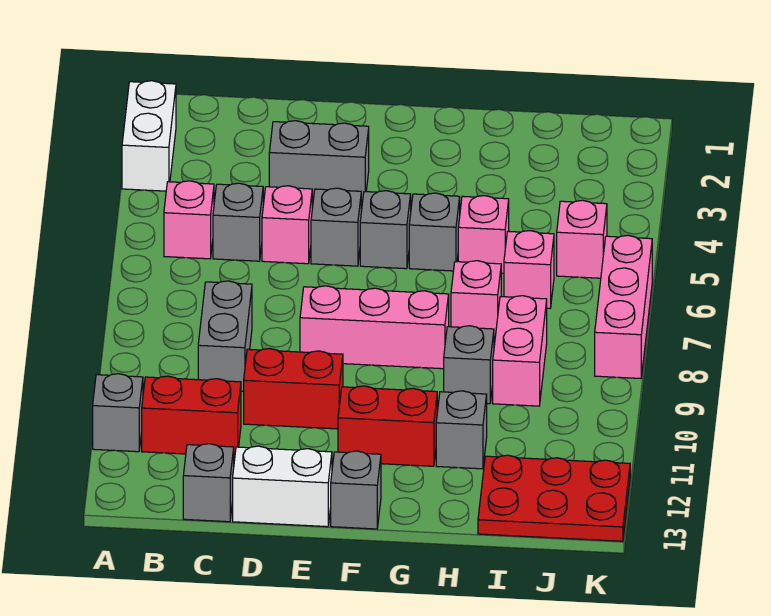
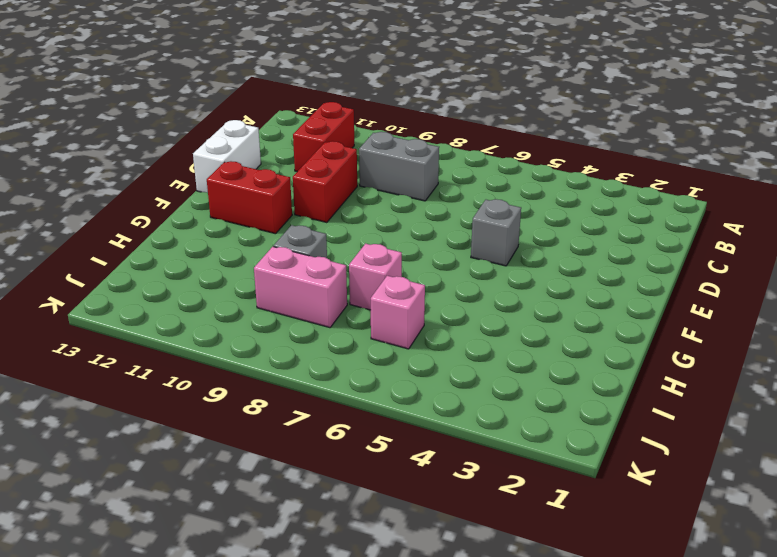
red brick F11:F12 level 1 -> red brick F11:G11 level 1
none -> white brick A2:A3 level 1
none -> grey brick A11 level 1
none -> pink brick B5 level 1

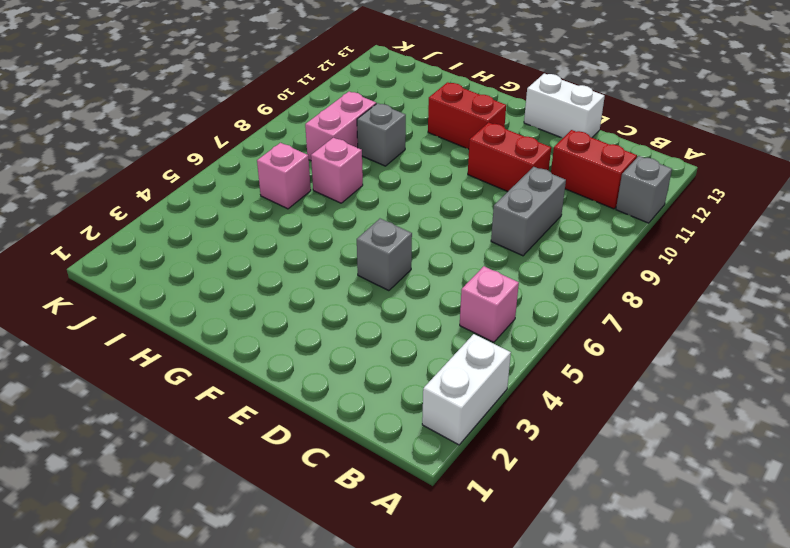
none -> grey brick C5 level 1
none -> grey brick C13 level 1
none -> grey brick D3:E3 level 1

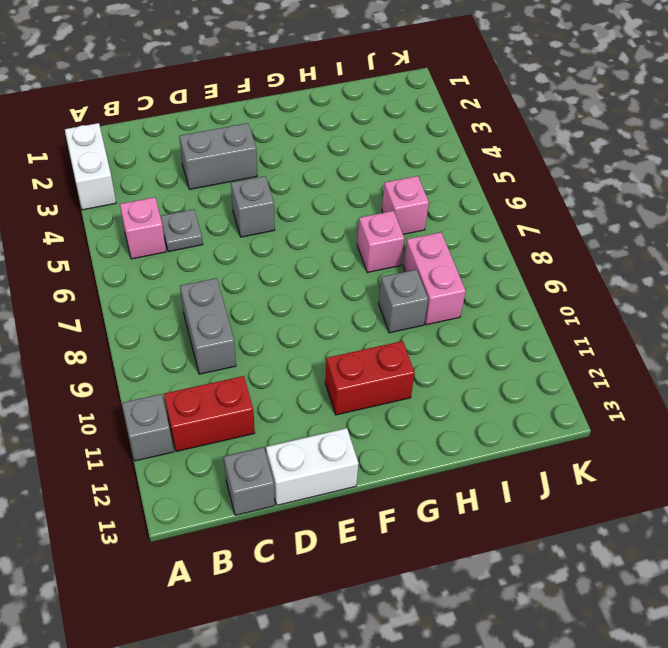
grey plate C5 level 1 -> grey brick C5 level 1
none -> pink brick D5 level 1
none -> red brick D10:E10 level 1
none -> pink brick E8:G8 level 1

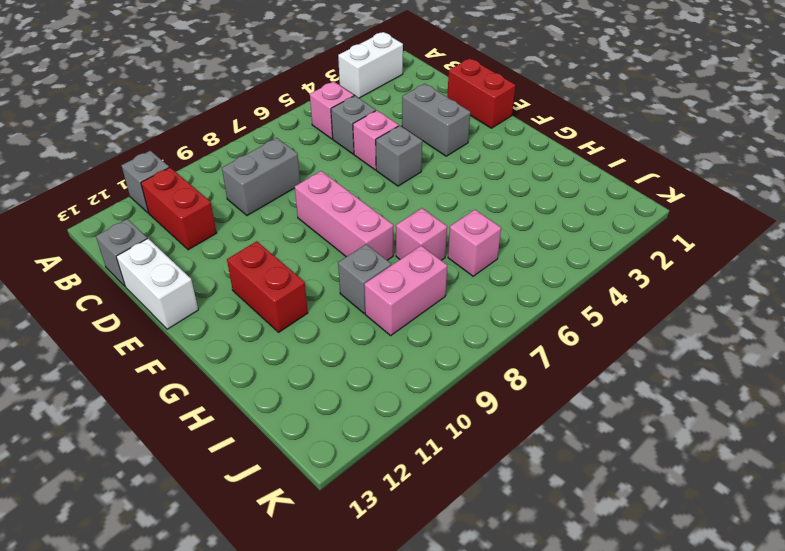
red brick D1:E1 level 1 -> red brick D10:E10 level 1
none -> grey brick F5 level 1
none -> grey brick F13 level 1
none -> grey brick G5 level 1

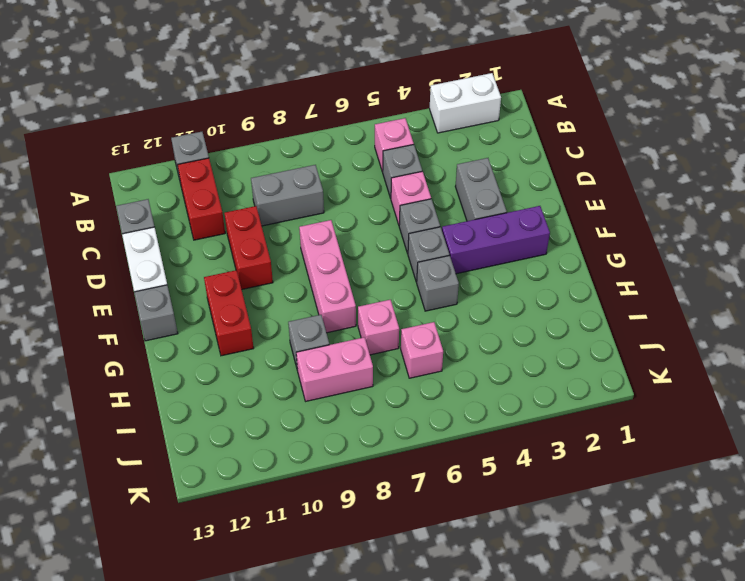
purple brick F2:F4 level 1 -> none
none -> pink brick H5 level 1
none -> grey brick H11 level 1
none -> red plate I12:K13 level 1

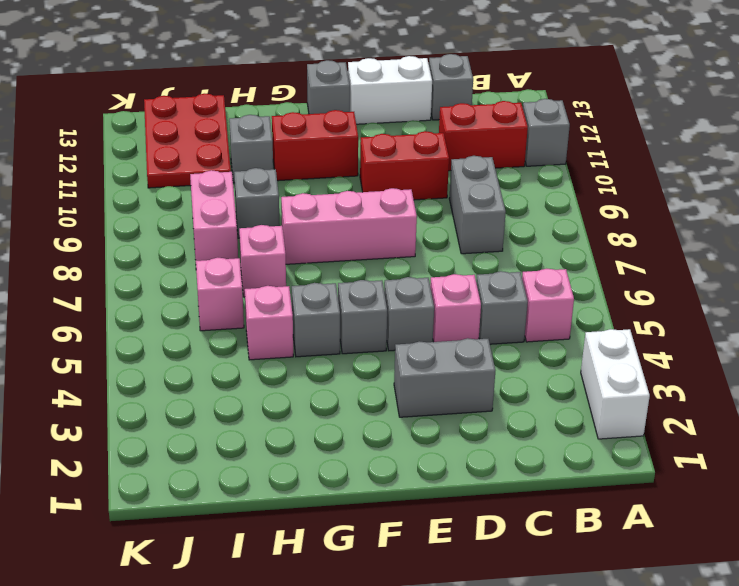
red plate I11:J13 level 1 -> red plate I12:K13 level 1
none -> pink brick J5 level 1
none -> pink brick K6:K8 level 1

